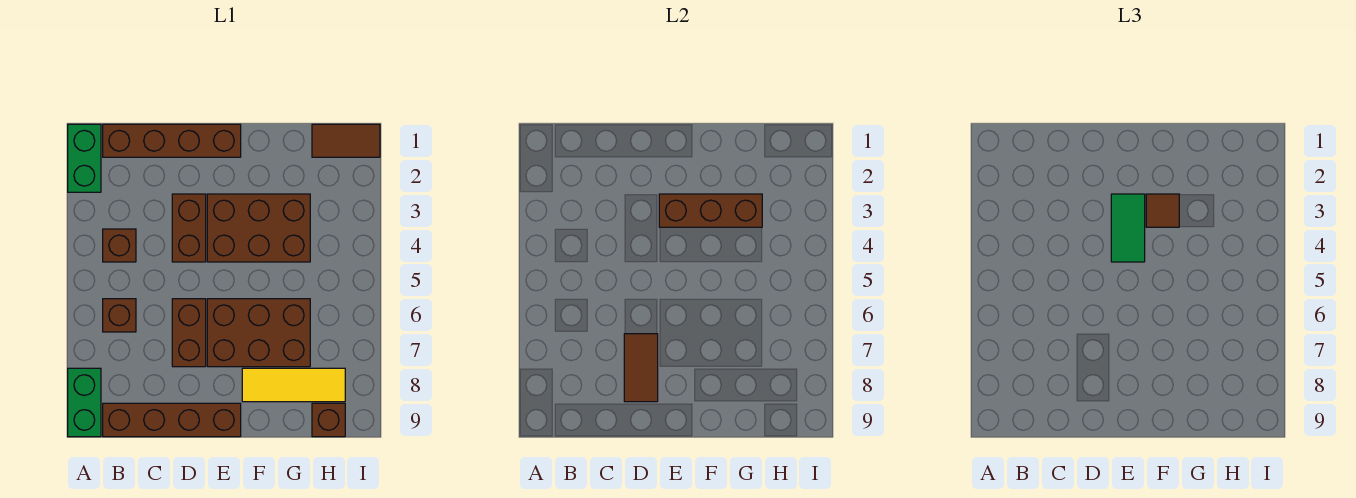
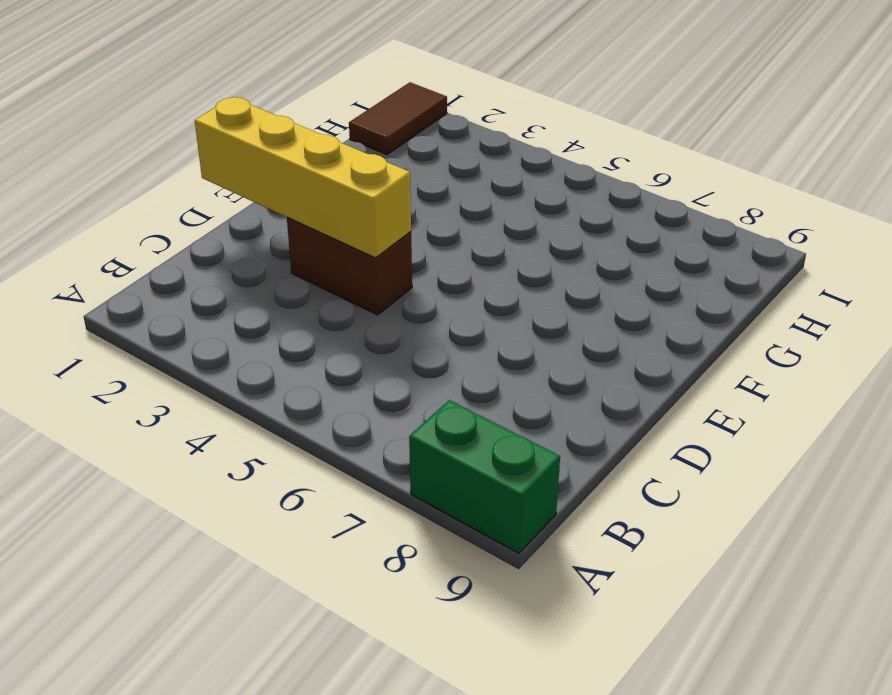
yellow brick D1:D4 level 2 -> none
none -> green brick A1:A2 level 1
none -> brown brick B1:E1 level 1
none -> brown brick B4 level 1

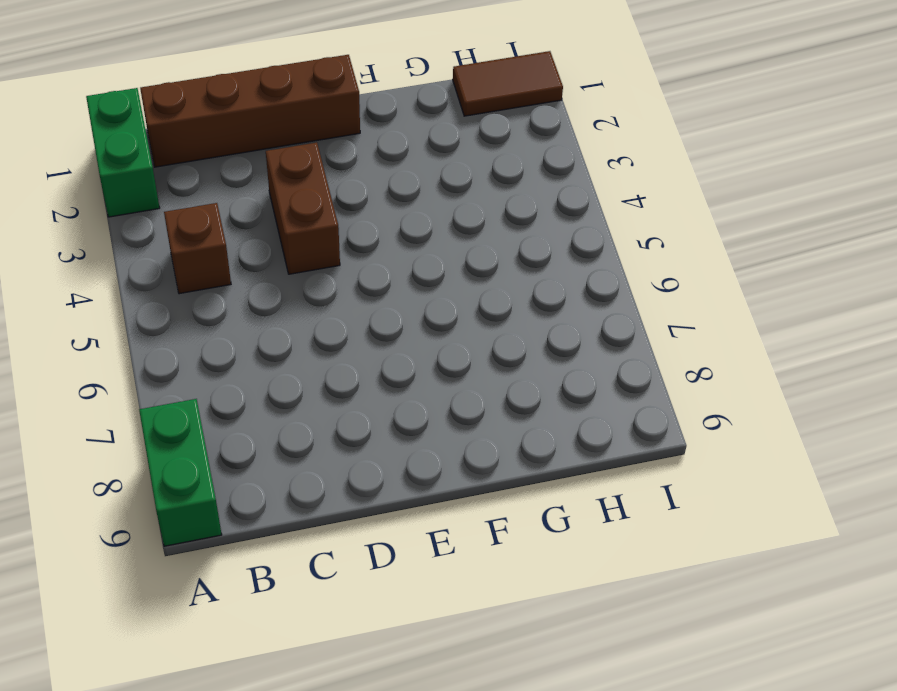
none -> brown brick B6 level 1
none -> brown brick B9:E9 level 1
none -> brown brick D6:D7 level 1

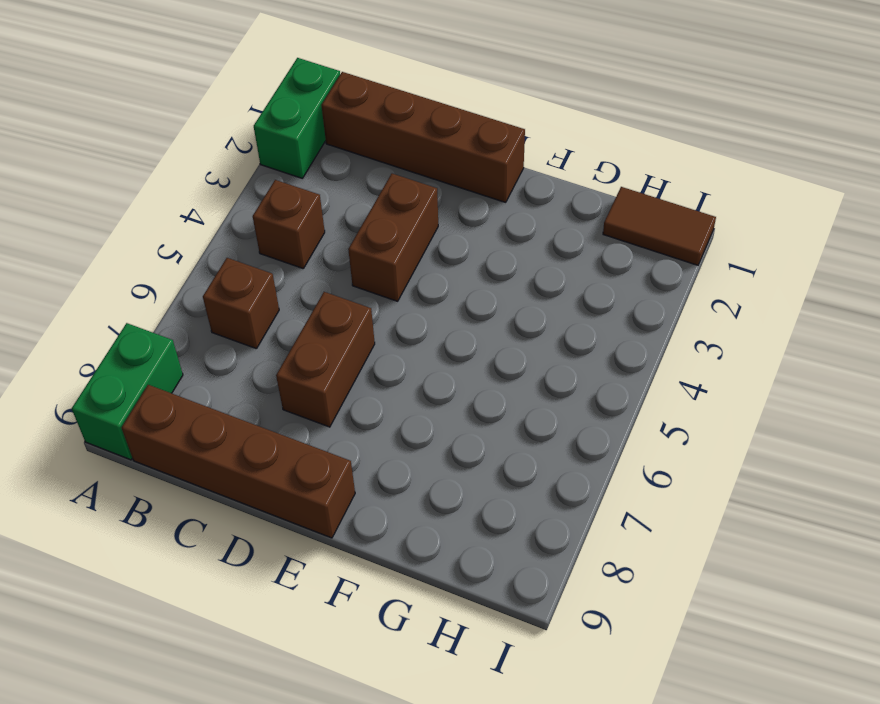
none -> brown brick E3:G4 level 1
none -> brown brick E6:G7 level 1
none -> yellow tile F8:H8 level 1

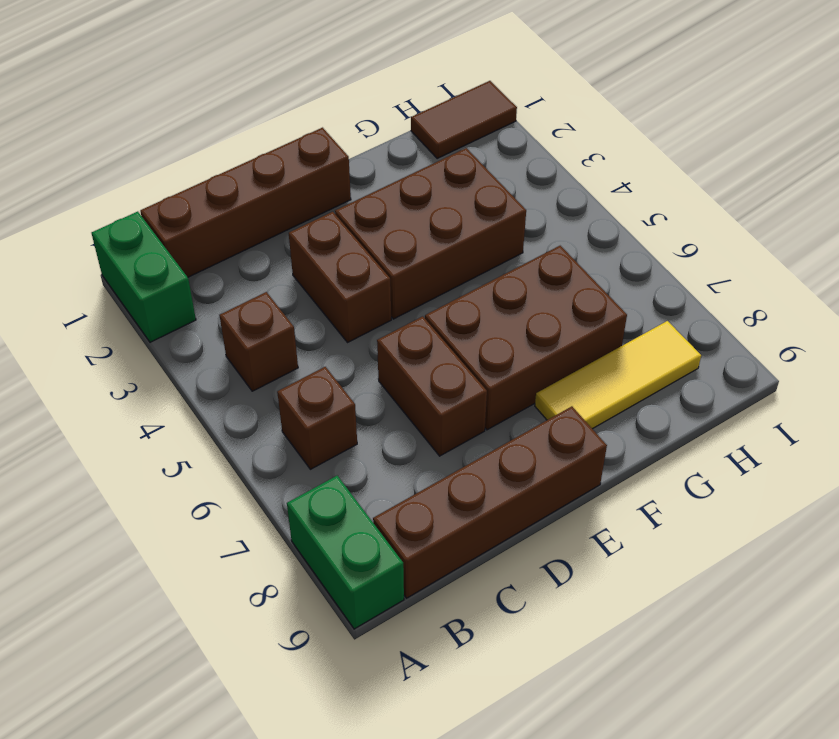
none -> brown brick H9 level 1
none -> brown tile D7:D8 level 2
none -> brown brick E3:G3 level 2

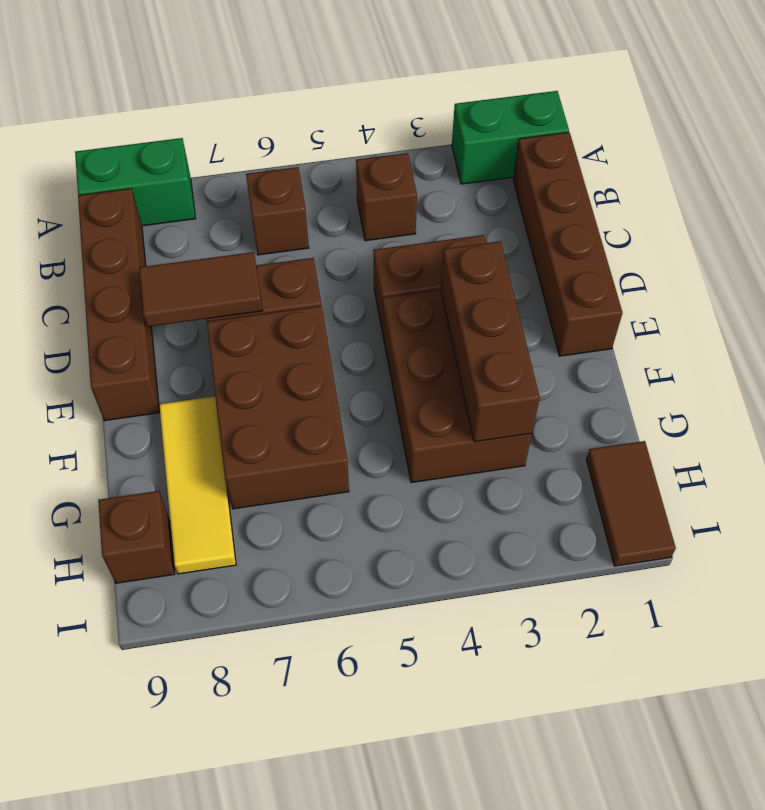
none -> green tile E3:E4 level 3
none -> brown tile F3 level 3

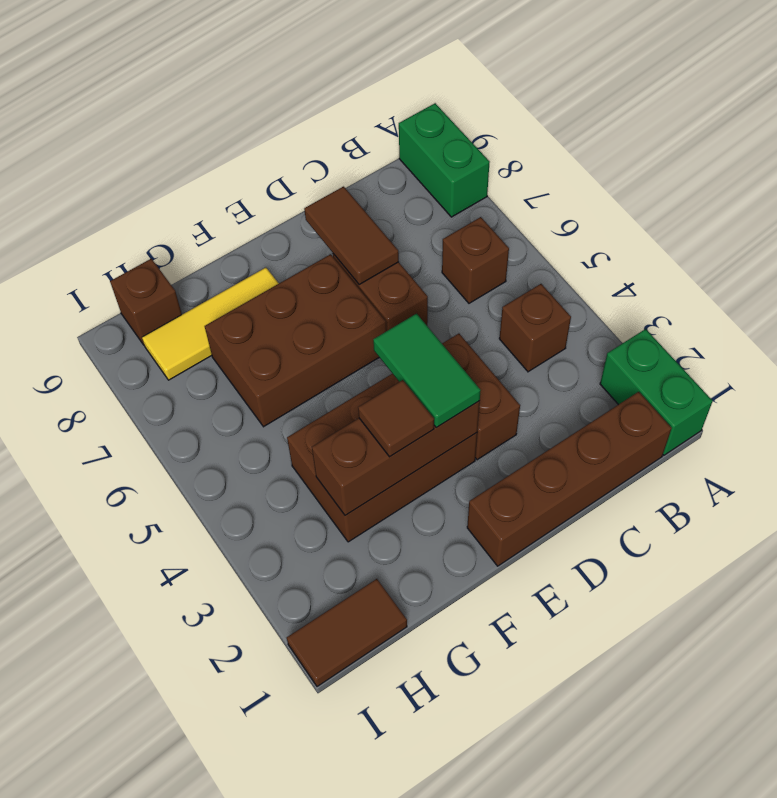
none -> brown brick B9:E9 level 1

